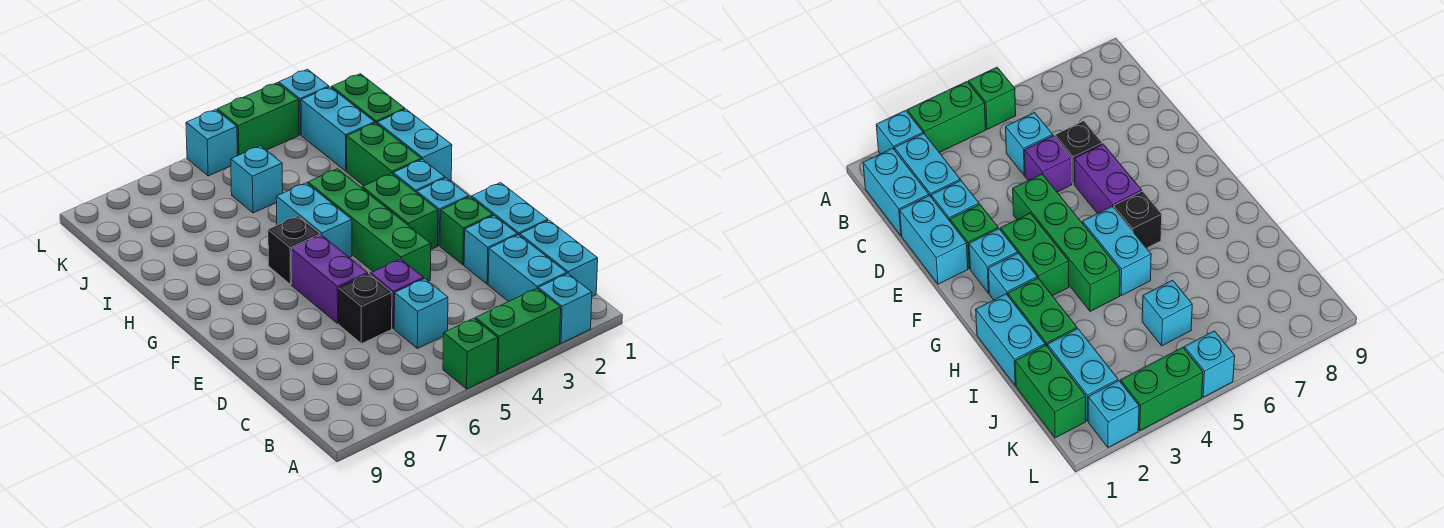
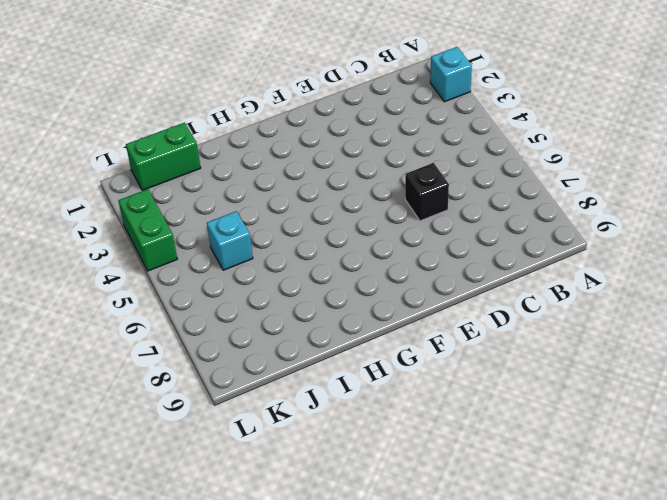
none -> green brick A3:A4 level 1
none -> green brick A5 level 1
none -> cyan brick B1:C1 level 1

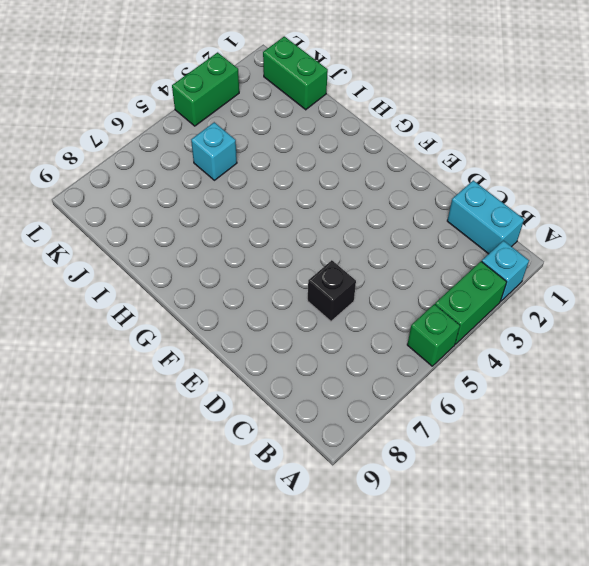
none -> cyan brick B2:C2 level 1
none -> cyan brick C5 level 1
none -> cyan brick D1:E1 level 1

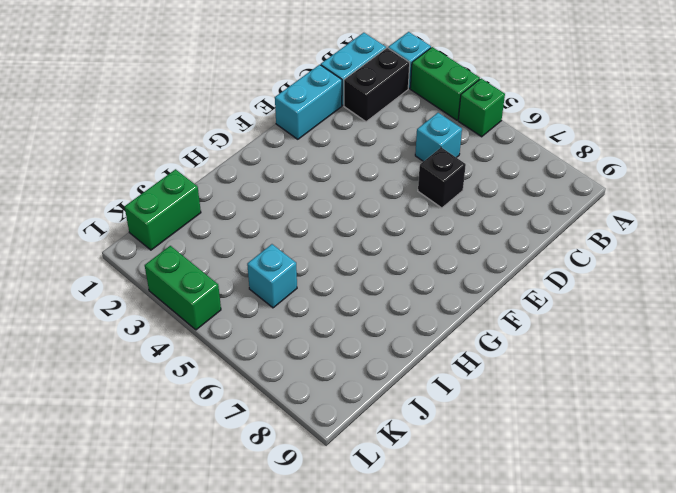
black brick B2:C2 level 1 -> cyan brick B2:C2 level 1
none -> cyan brick D2 level 1
none -> purple brick D5 level 1
none -> green brick E2 level 1

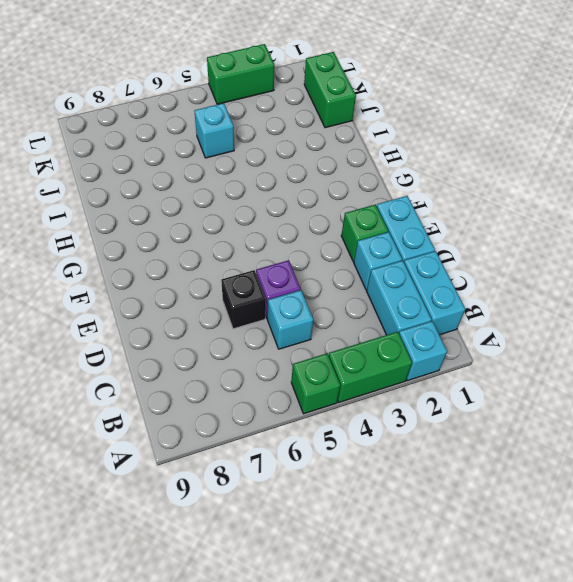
none -> green brick E4:H4 level 1
none -> purple brick E6:F6 level 1
none -> cyan brick F2 level 1

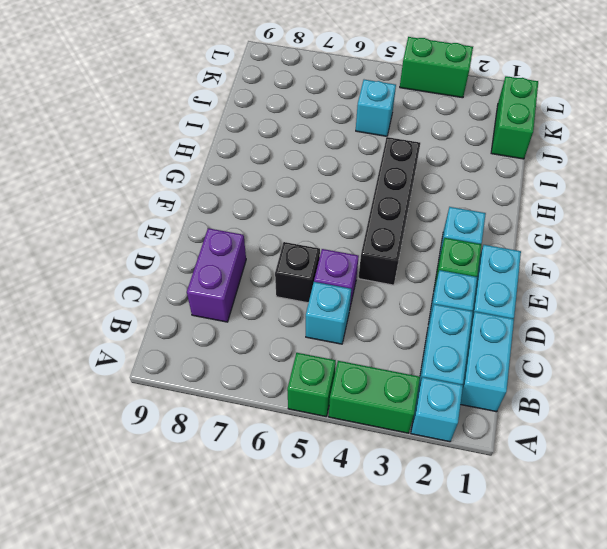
purple brick C8:D8 level 1 -> purple brick E6:F6 level 1
black brick E4:H4 level 1 -> green brick E4:H4 level 1
none -> green brick F3:G3 level 1
none -> cyan brick G2 level 1
none -> cyan brick G5:H5 level 1

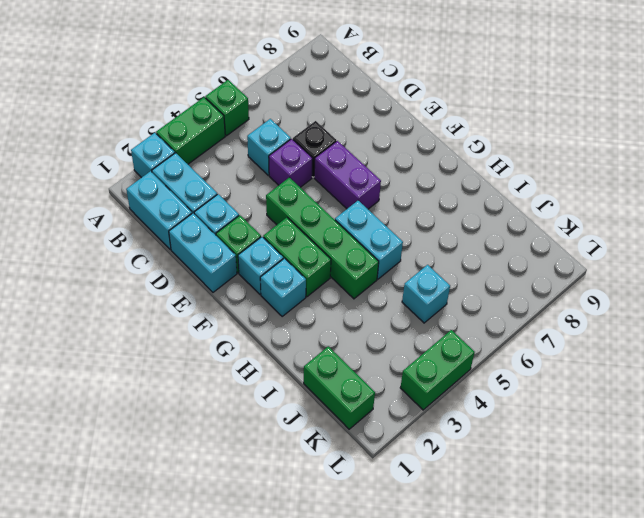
none -> black brick G6 level 1
none -> cyan brick H1:I1 level 1
none -> green brick H2:I2 level 1

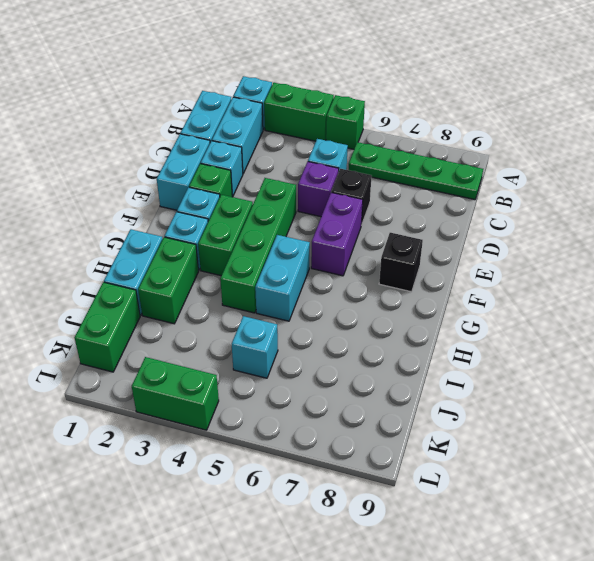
green plate B6:B9 level 1 -> none
black brick F8 level 1 -> black brick G6 level 1
none -> cyan brick J2:K2 level 1
none -> cyan brick L2 level 1
none -> cyan brick L5 level 1

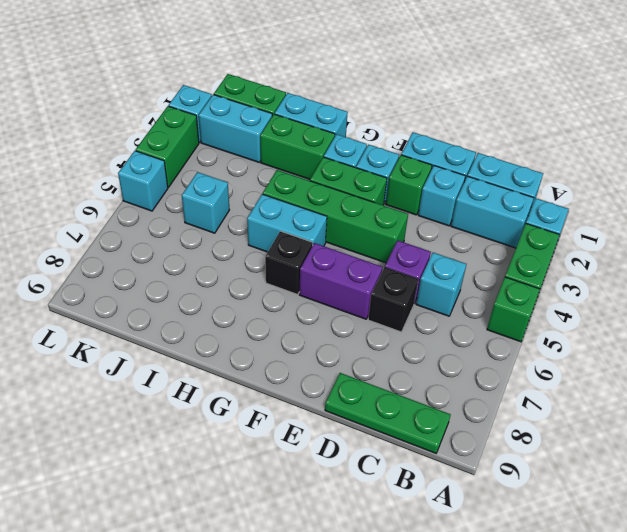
green plate B9:D9 level 1 -> none

